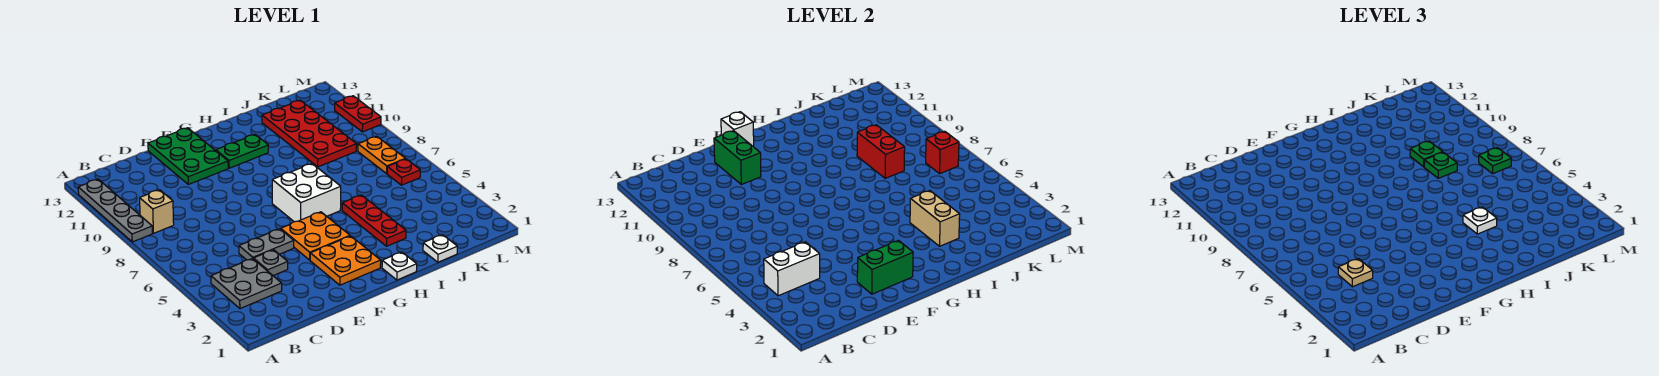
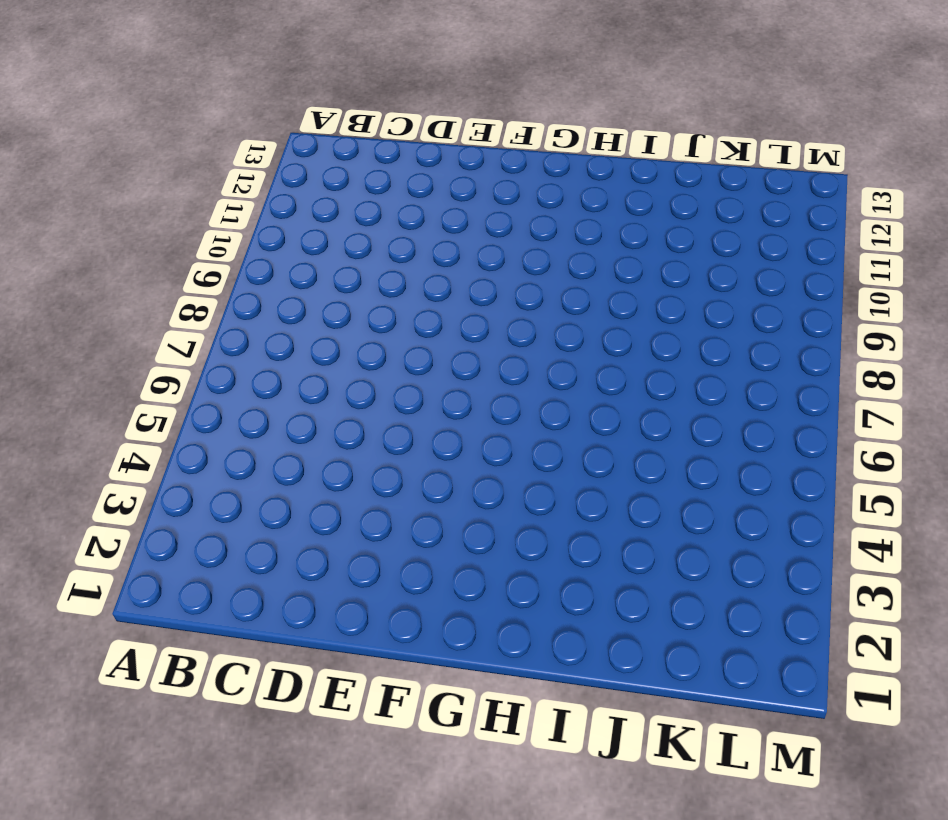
none -> grey plate A9:A12 level 1
none -> grey plate B3:C4 level 1
none -> tan brick B9 level 1

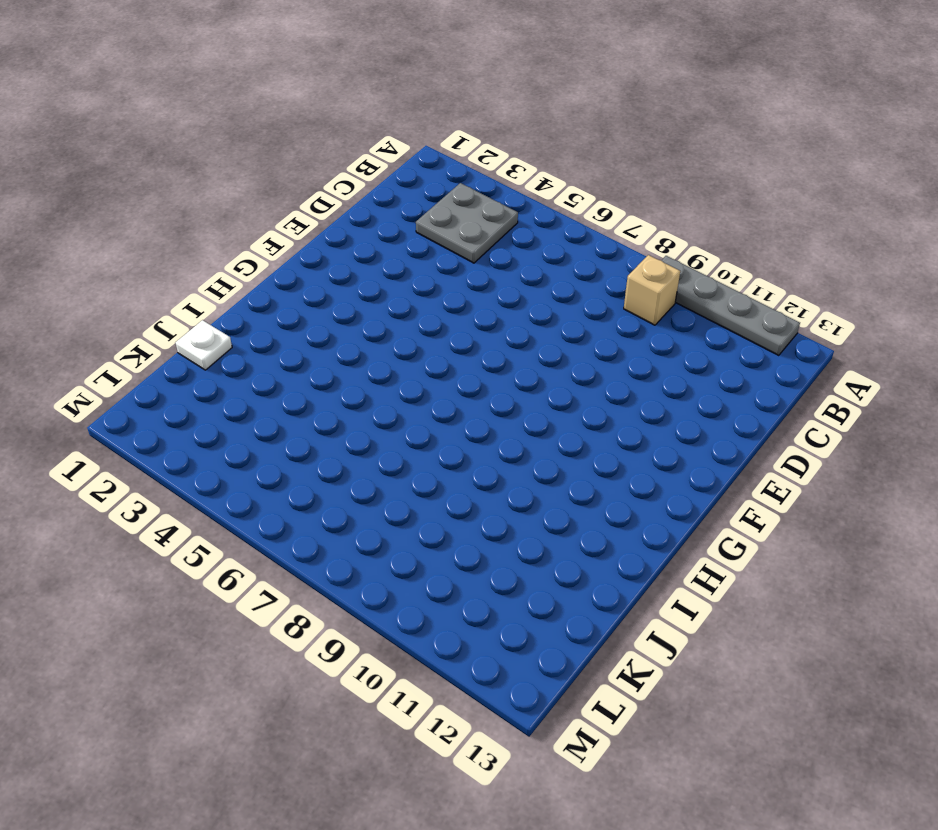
none -> grey plate D4 level 1
none -> grey plate D5:E5 level 1
none -> green plate E11:F13 level 1

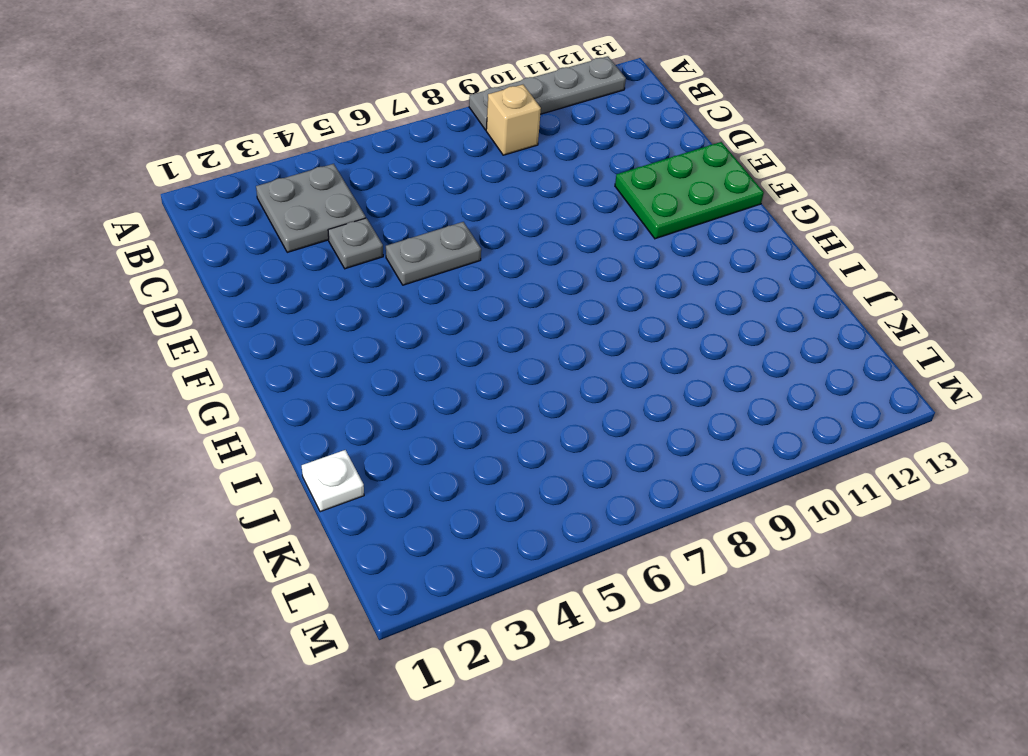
grey plate E5:E6 level 1 -> grey plate D5:E5 level 1
none -> orange plate F2:G3 level 1
none -> orange plate F4:G5 level 1
none -> white brick G6:H7 level 1

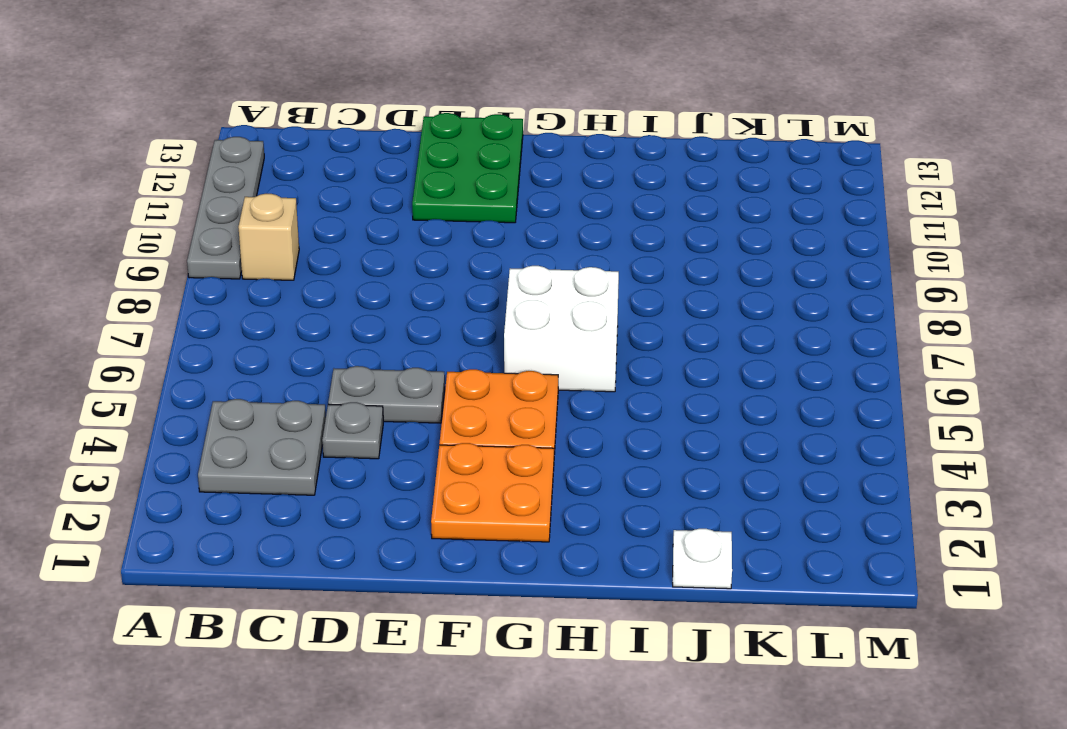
none -> green plate G11:H11 level 1
none -> white plate H1 level 1
none -> red plate I3:I5 level 1

